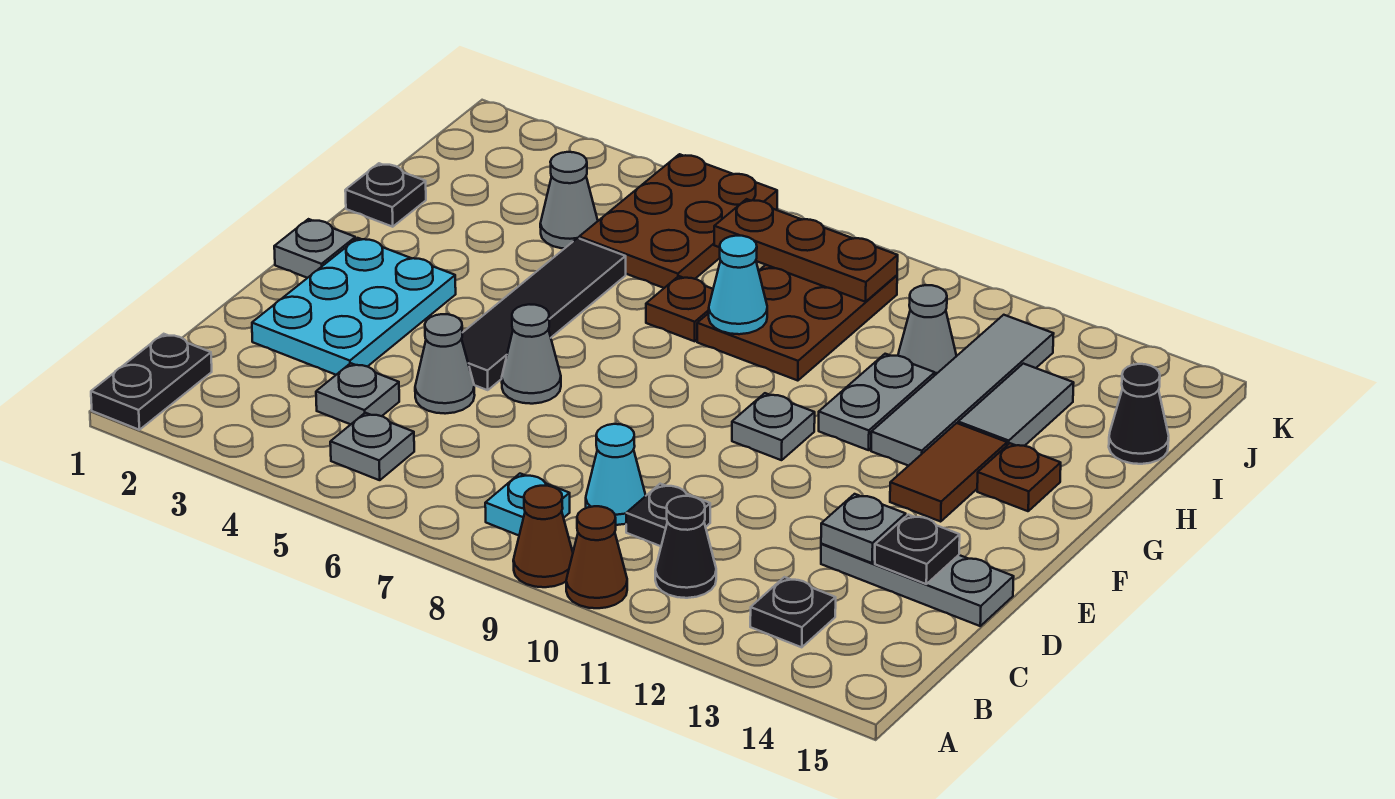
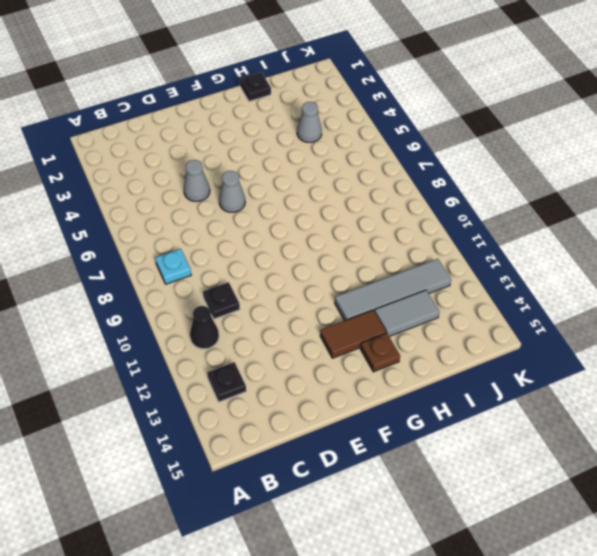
none -> black plate A1:B1 level 1
none -> brown cone A9 level 1
none -> brown cone A10 level 1
none -> grey plate B5 level 1

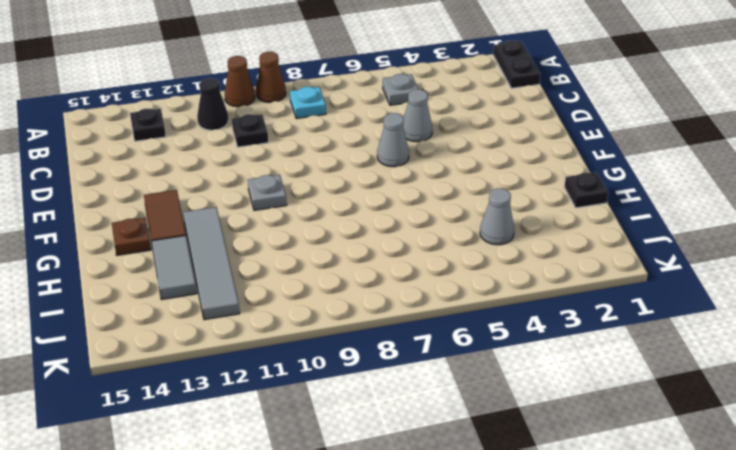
none -> grey plate C4 level 1
none -> cyan cone C9 level 1
none -> cyan plate D2:F3 level 1
none -> grey plate D13:D15 level 1

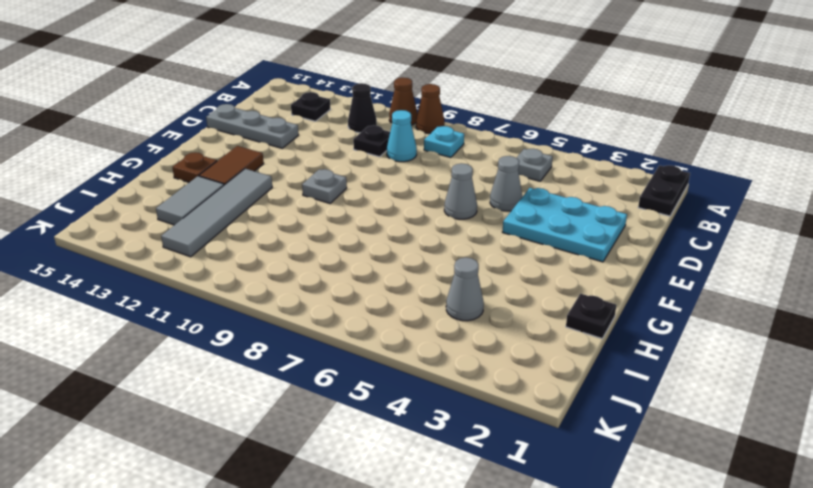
cyan plate D2:E4 level 1 -> cyan plate D2:F3 level 1
none -> grey plate C4 level 1
none -> black tile E5:H5 level 1
none -> grey plate F1 level 1
none -> grey plate G11:H11 level 1

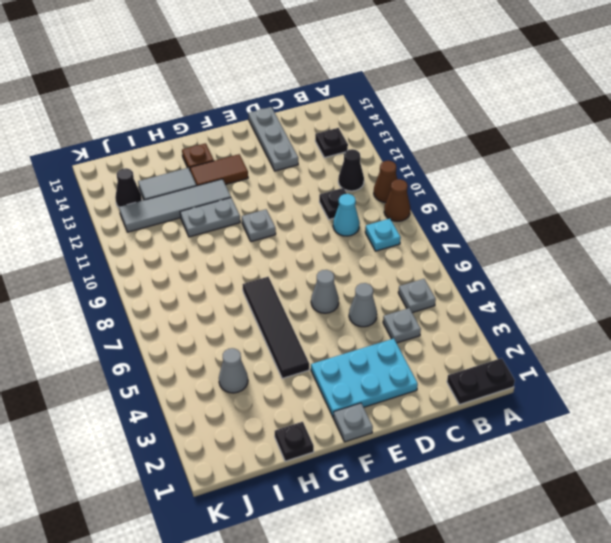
black tile G4:G7 level 1 -> black tile E5:H5 level 1
black cone J13 level 1 -> black cone I15 level 1
none -> brown plate H7 level 1
none -> brown plate H8:J9 level 1
none -> brown plate I5:K6 level 1
none -> grey cone I11 level 1

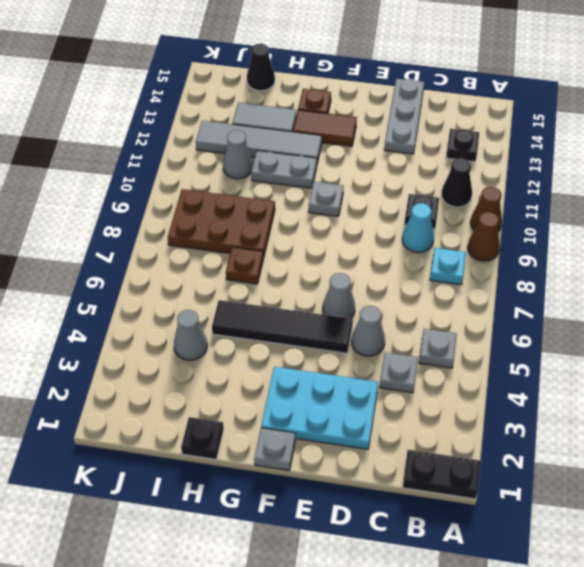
none -> brown plate I5:K6 level 1
none -> grey plate D13 level 2
none -> black plate D14 level 2
none -> cyan cone H8 level 2

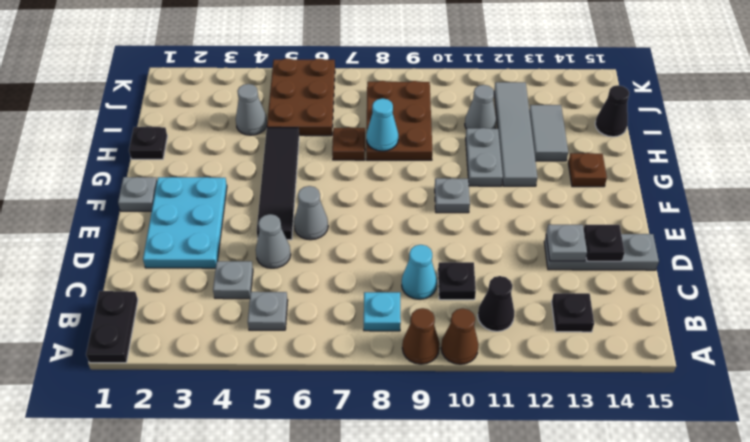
none -> brown tile F13:G13 level 1
none -> brown plate J7:J9 level 2

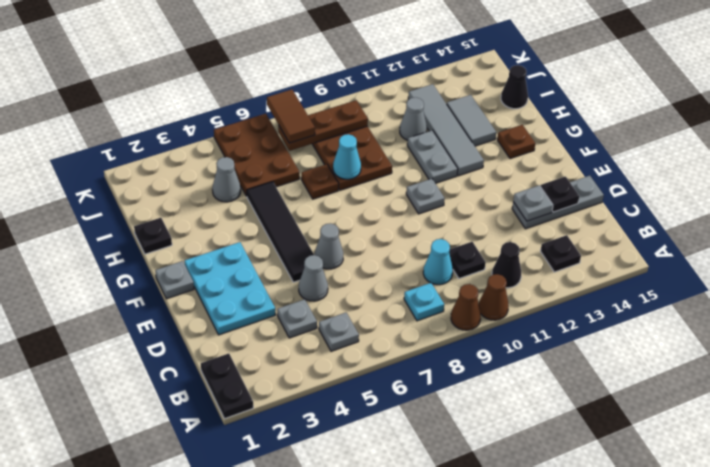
brown tile J7:K7 level 3 -> brown tile F13:G13 level 1

